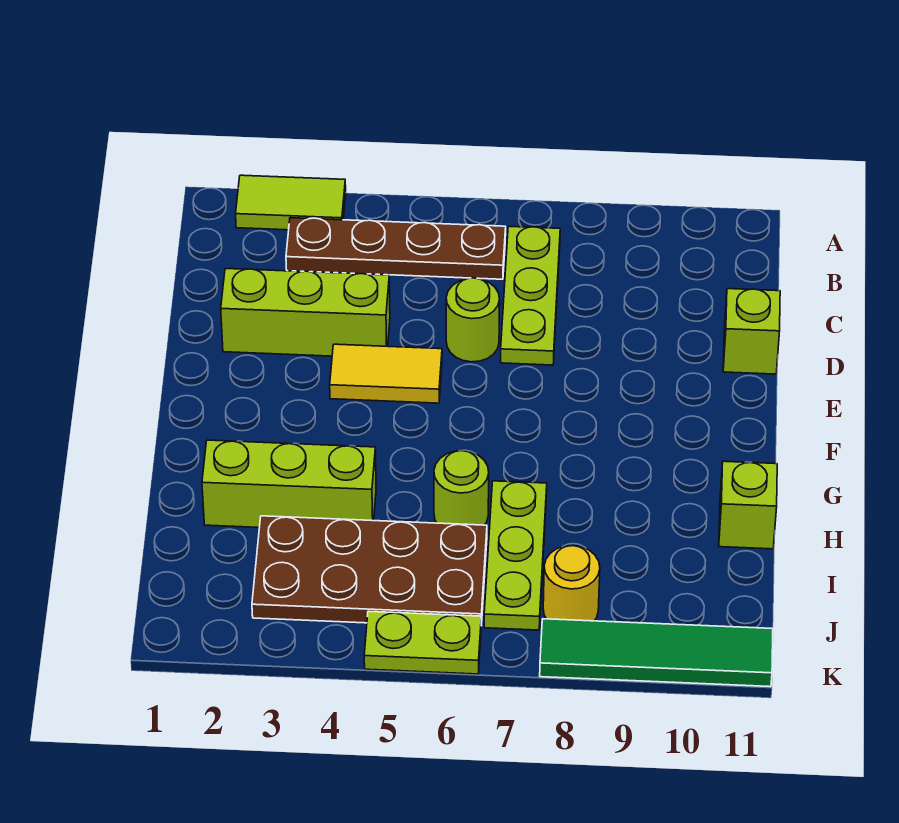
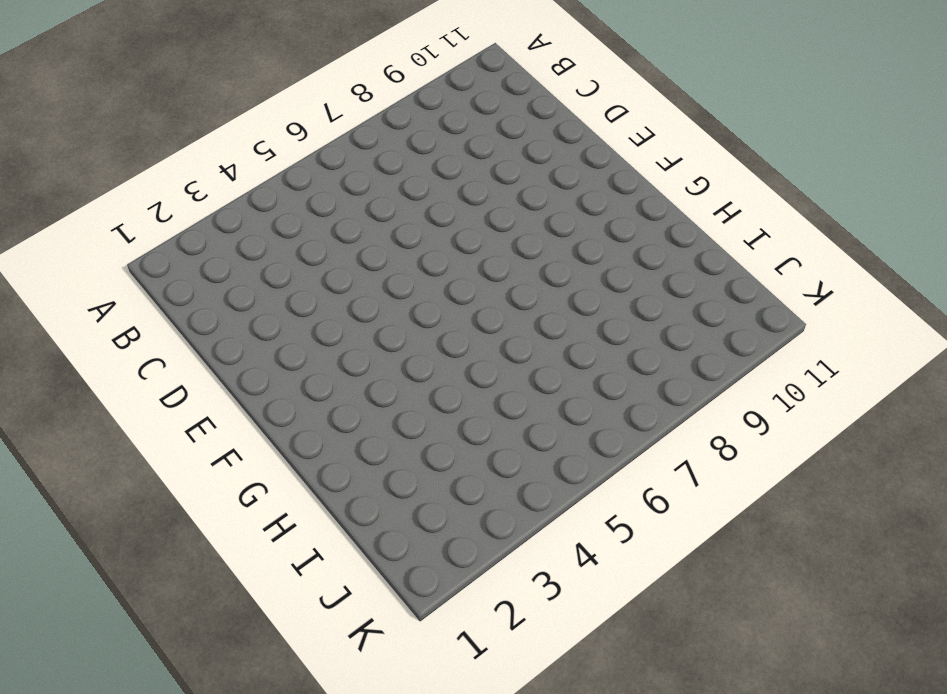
none -> lime tile A2:A3 level 1
none -> brown plate B3:B6 level 1
none -> lime plate B7:D7 level 1

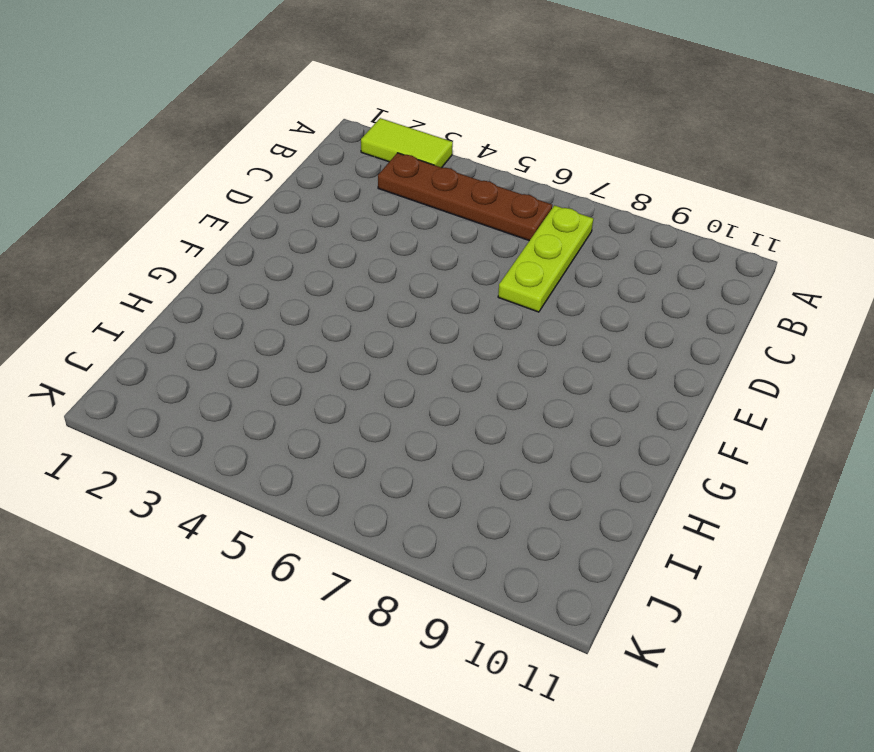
none -> lime brick D2:D4 level 1
none -> lime round brick D6 level 1
none -> lime brick D11 level 1

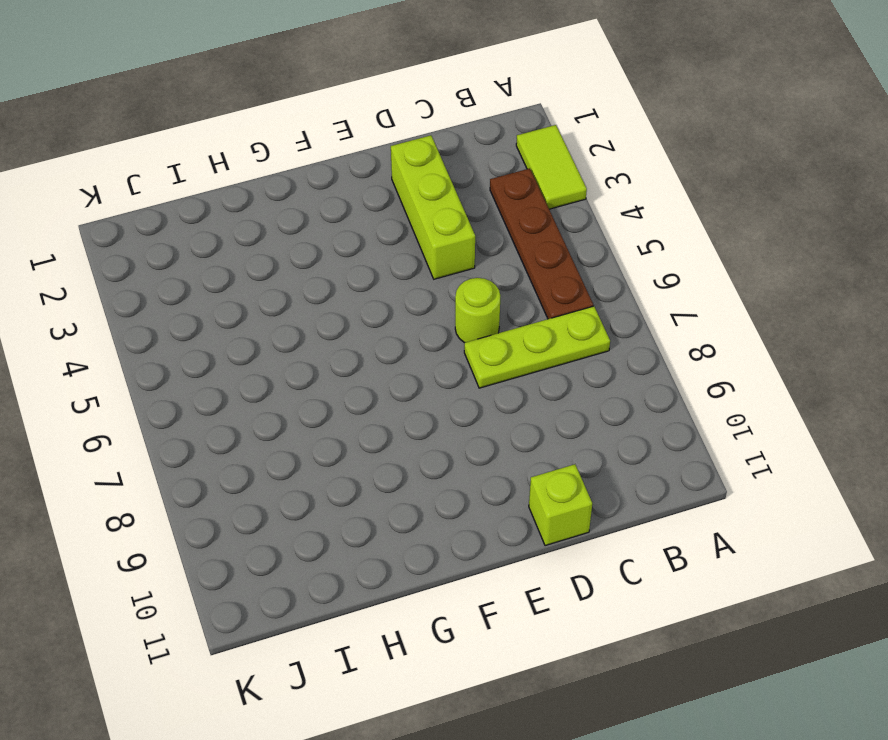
none -> yellow tile E4:E5 level 1
none -> lime brick H2:H4 level 1
none -> lime round brick H6 level 1

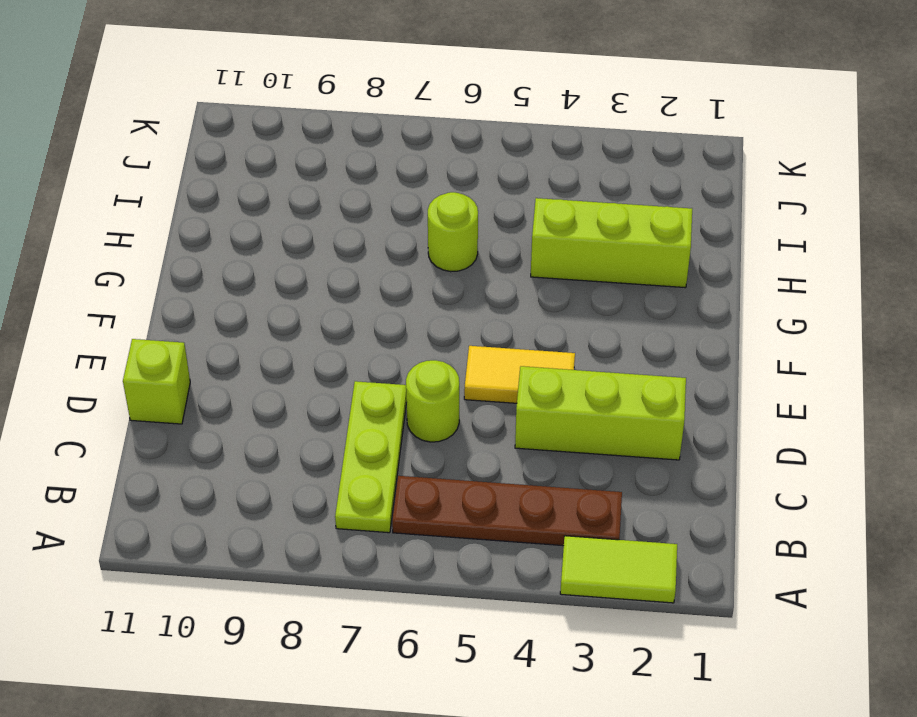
none -> lime plate H7:J7 level 1
none -> lime brick H11 level 1
none -> brown plate I3:J6 level 1

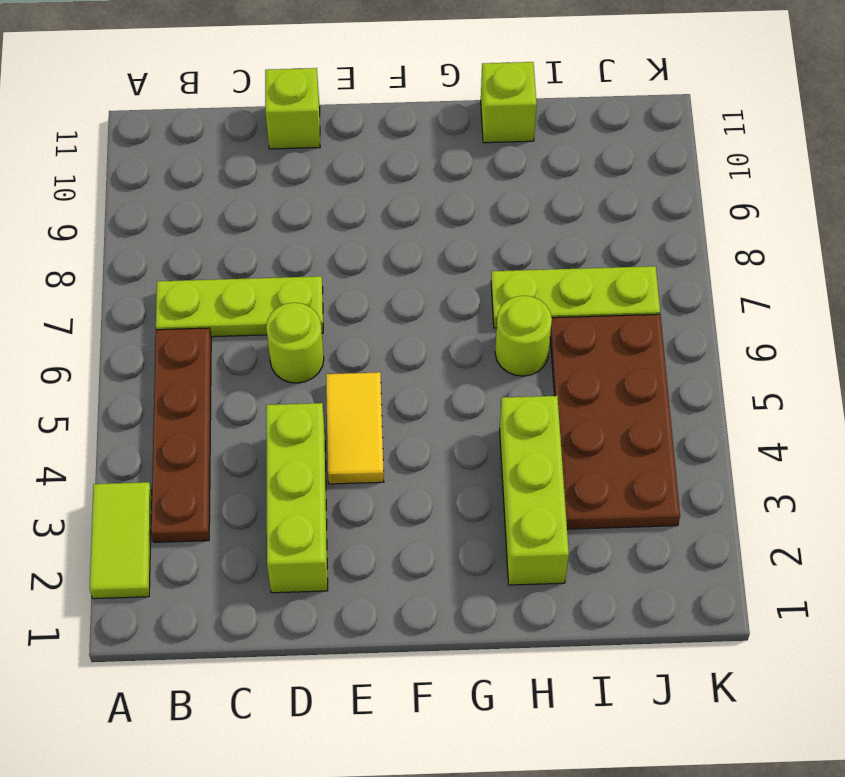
none -> yellow round brick J8 level 1
none -> lime plate K5:K6 level 1
none -> green tile K8:K11 level 1

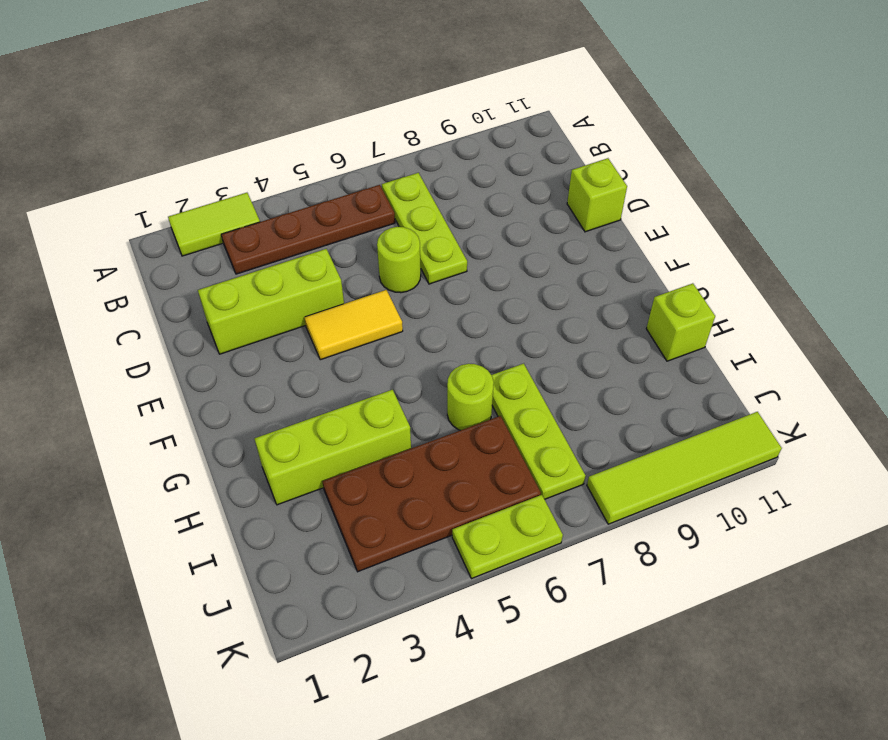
lime tile K8:K11 level 1 -> green tile K8:K11 level 1
none -> yellow round brick J8 level 1

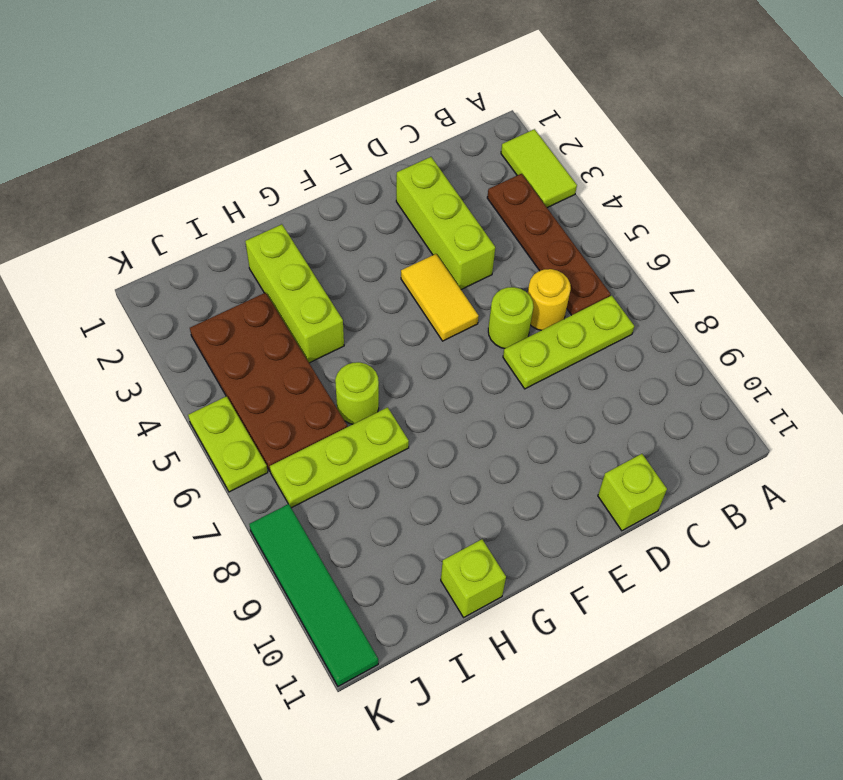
yellow round brick C6 level 1 -> yellow round brick J8 level 1

